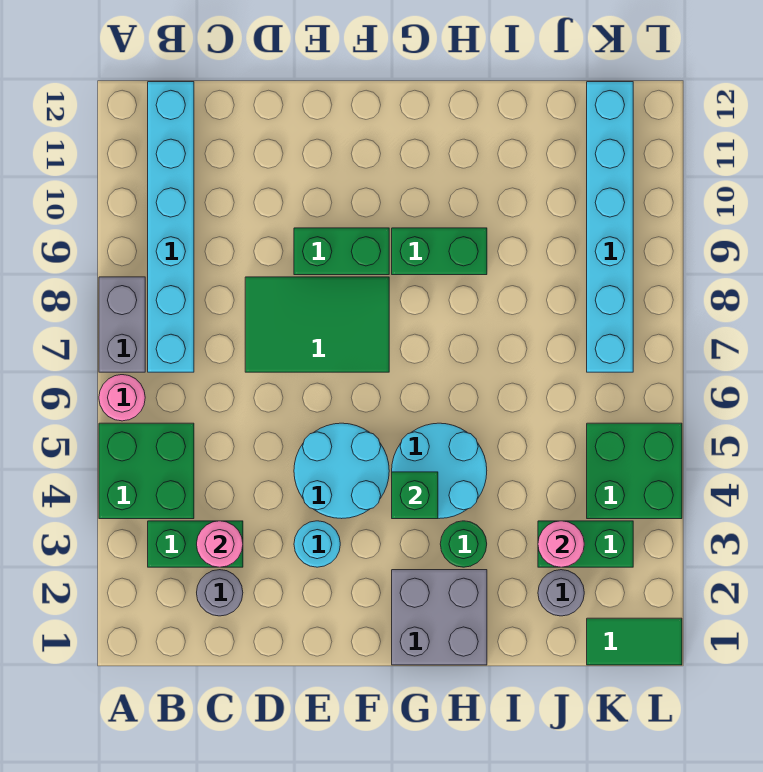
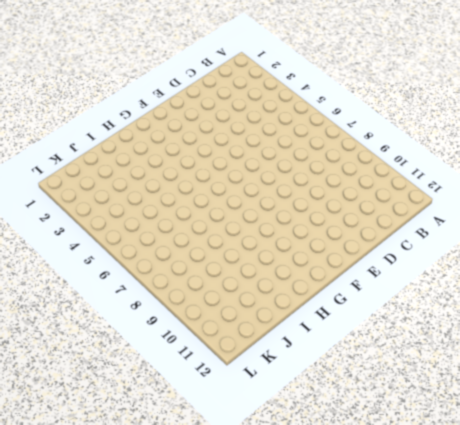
none -> green brick A4:B5 level 1
none -> pink round brick A6 level 1
none -> grey brick A7:A8 level 1

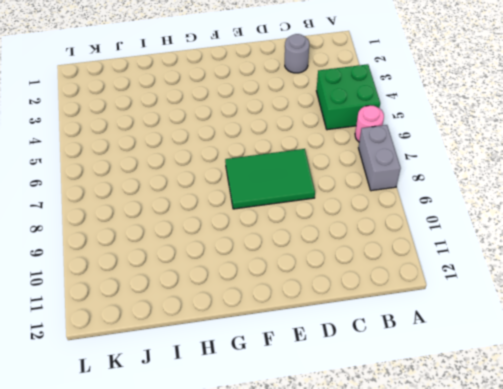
none -> green brick B3:C3 level 1
none -> cyan brick B7:B12 level 1
none -> cyan round brick E3 level 1

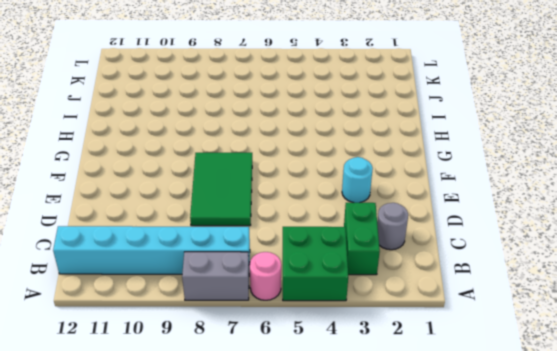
none -> cyan round brick E4:F5 level 1
none -> green brick E9:F9 level 1
none -> grey brick G1:H2 level 1

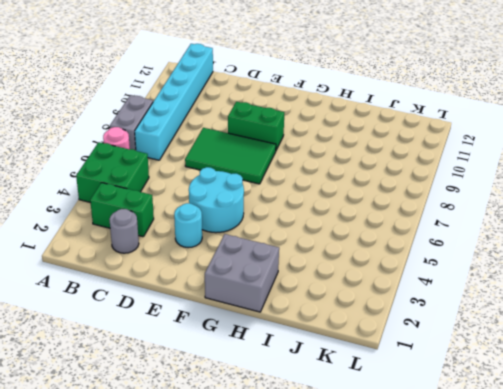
none -> cyan round brick G4:H5 level 1
none -> green brick G9:H9 level 1
none -> green round brick H3 level 1

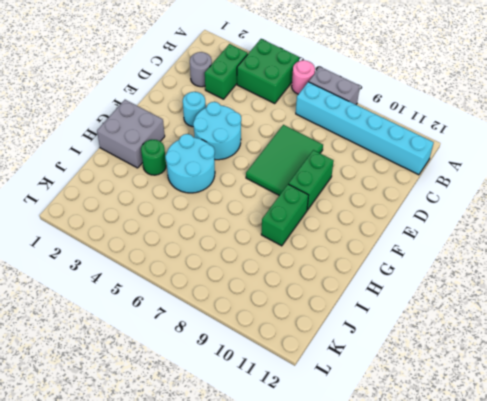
none -> grey round brick J2 level 1
none -> green brick J3:K3 level 1
none -> green tile K1:L1 level 1

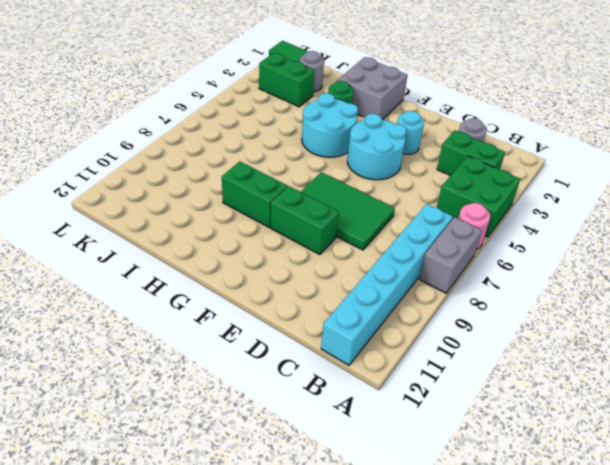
none -> green brick K4:L5 level 1
none -> cyan brick K7:K12 level 1
none -> pink round brick C3 level 2

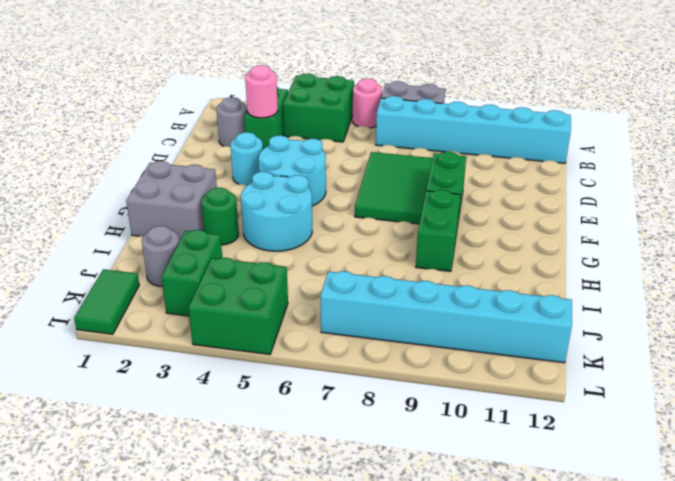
none -> green brick G4 level 2
none -> pink round brick J3 level 2

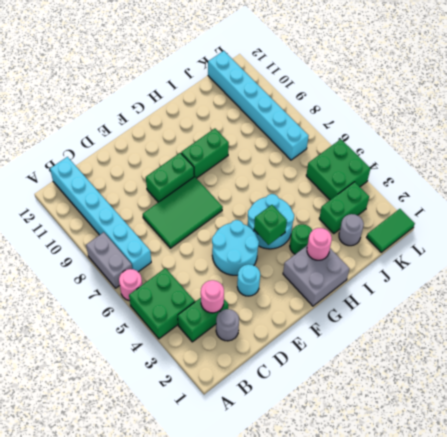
pink round brick H2 level 2 -> pink round brick J3 level 2

